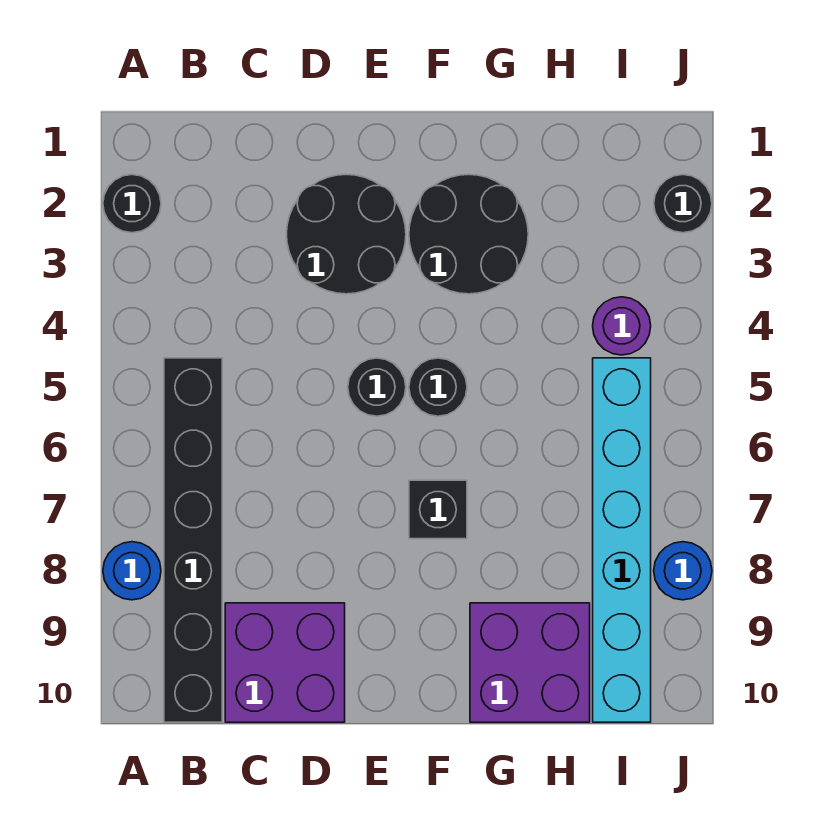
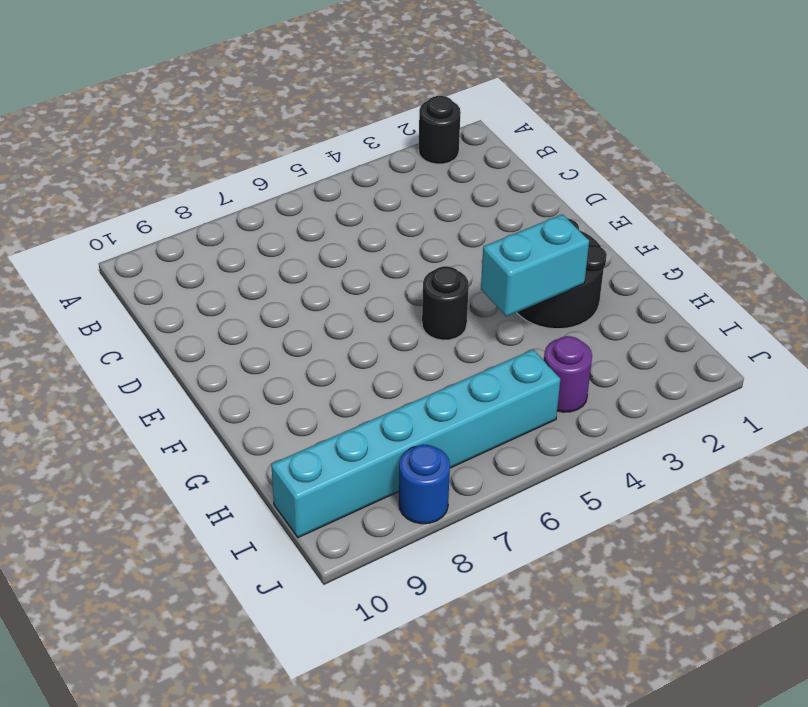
cyan brick G3:G4 level 2 -> none
none -> blue round brick A8 level 1
none -> black brick B5:B10 level 1
none -> purple brick C9:D10 level 1

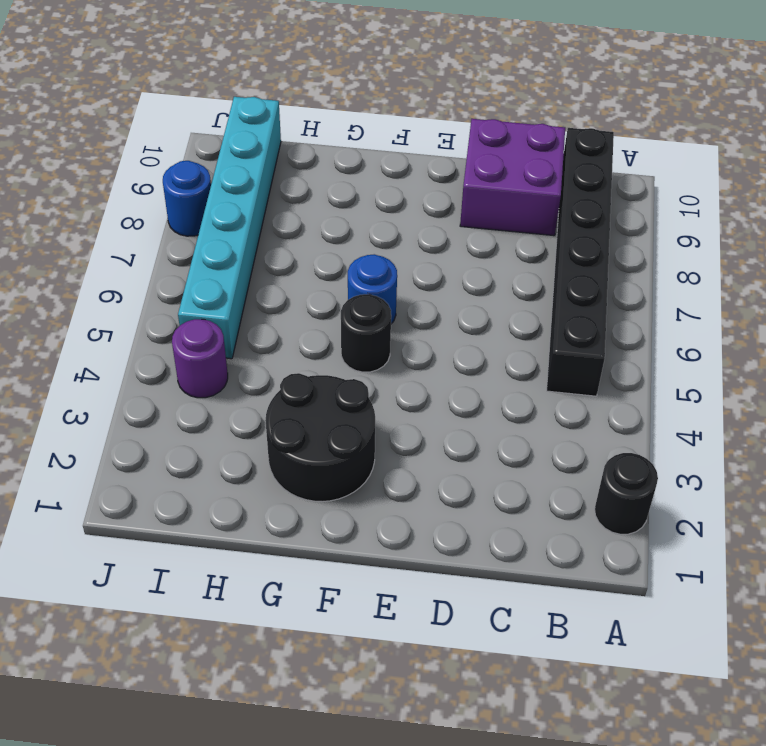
blue round brick F6 level 1 -> blue round brick A8 level 1
none -> black round brick D2:E3 level 1
none -> black round brick E5 level 1
none -> black brick F7 level 1

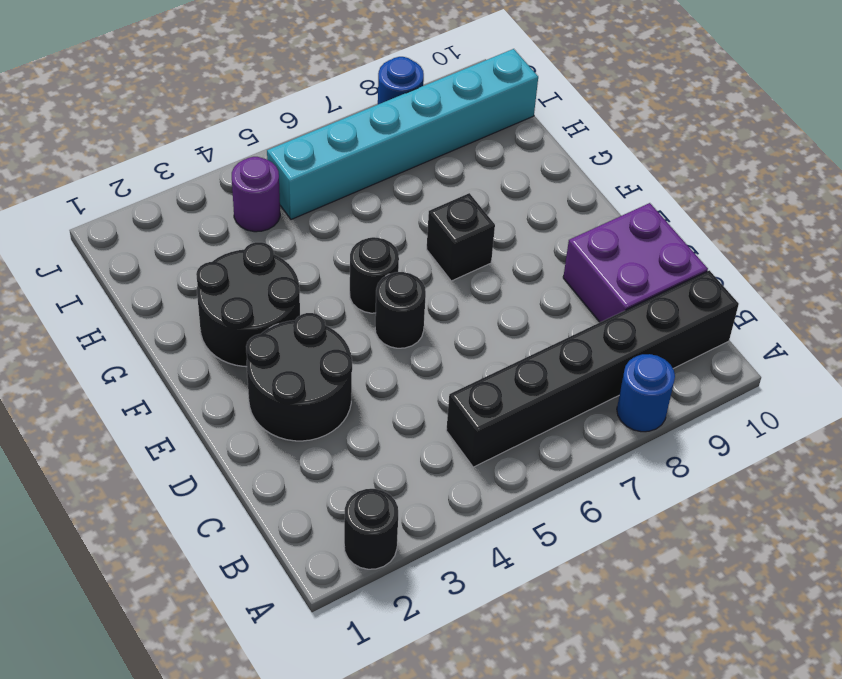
none -> purple brick G9:H10 level 1
none -> black round brick J2 level 1

